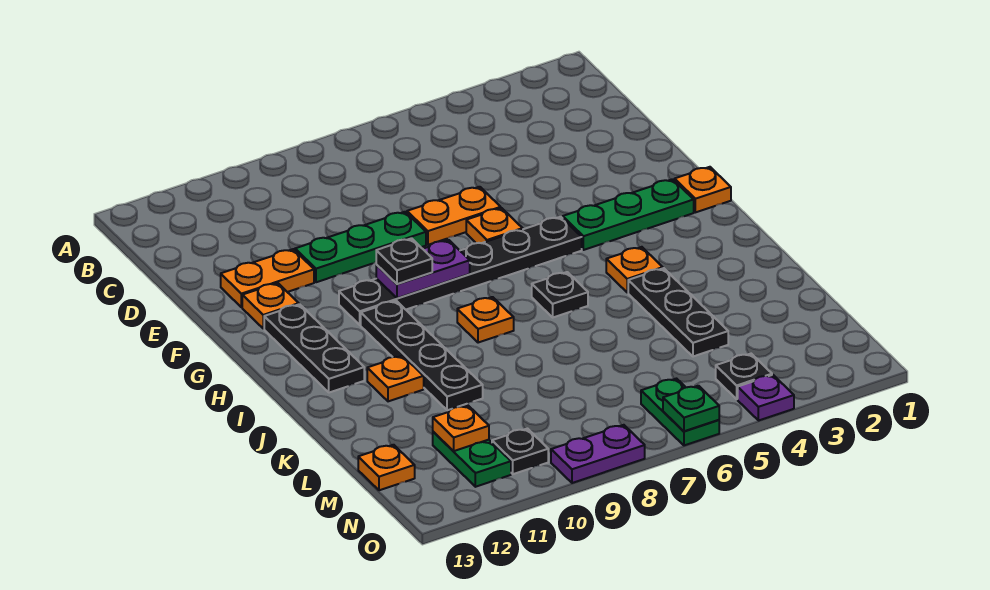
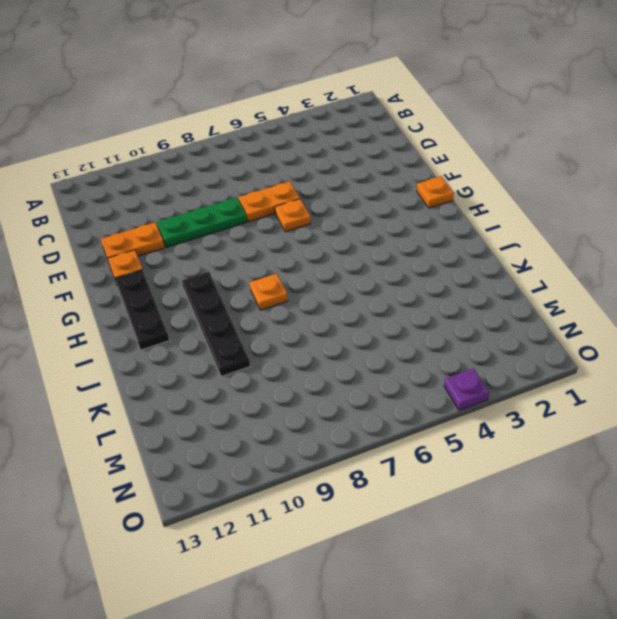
none -> green plate G2:G4 level 1
none -> black plate G5:G10 level 1
none -> orange plate I4 level 1

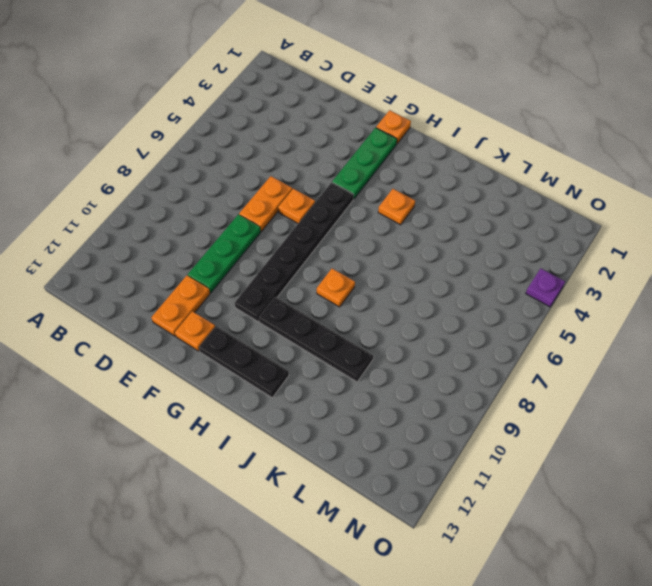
none -> black plate I6 level 1
none -> black plate J4:L4 level 1
none -> orange plate J11 level 1

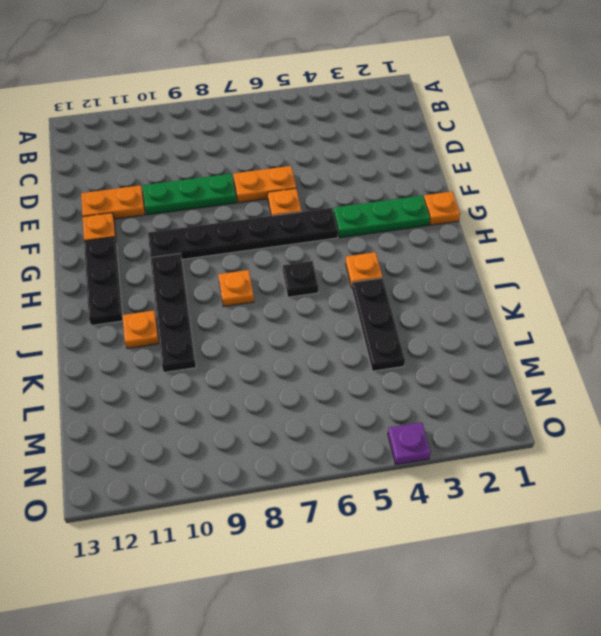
none -> green plate M11:N11 level 1
none -> orange plate M13 level 1
none -> black plate N4 level 1

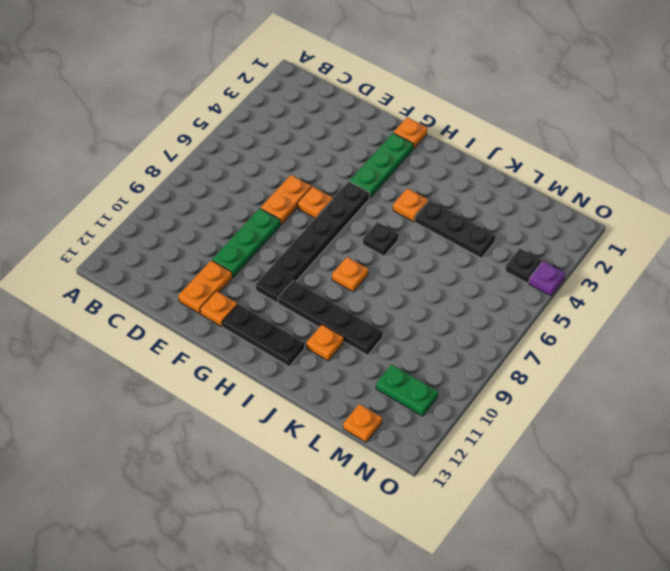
none -> green plate N6:O6 level 1
none -> black plate N10 level 1
none -> purple plate O8:O9 level 1

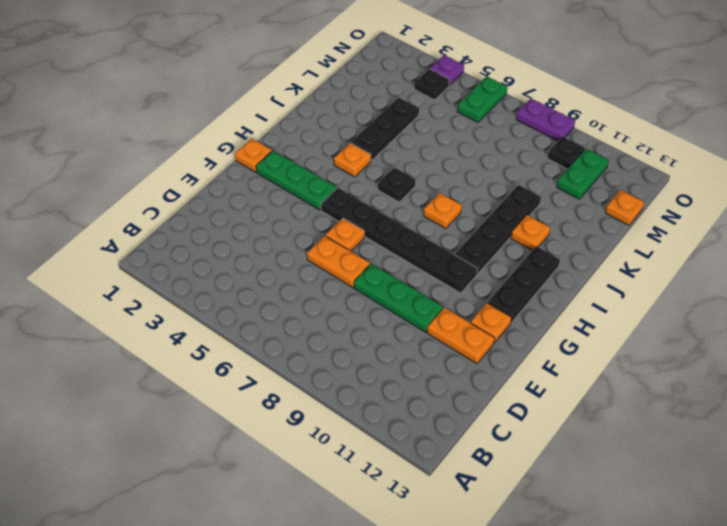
none -> purple plate G8:G9 level 2
none -> orange plate M11 level 2
none -> green plate O6 level 2

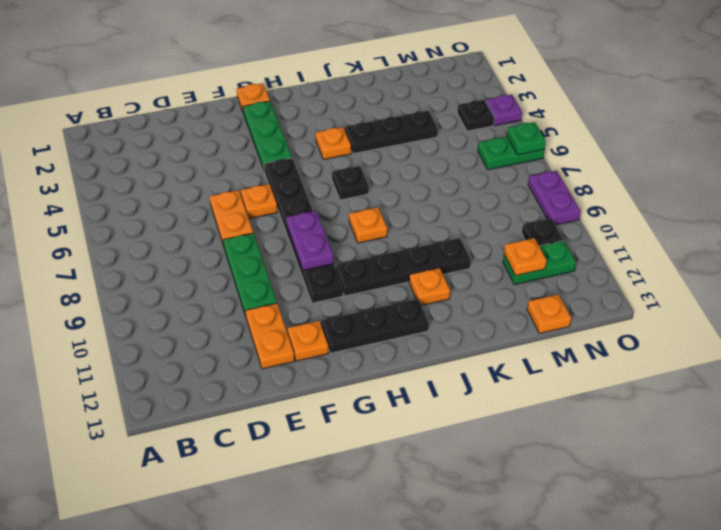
none -> black plate G9 level 3

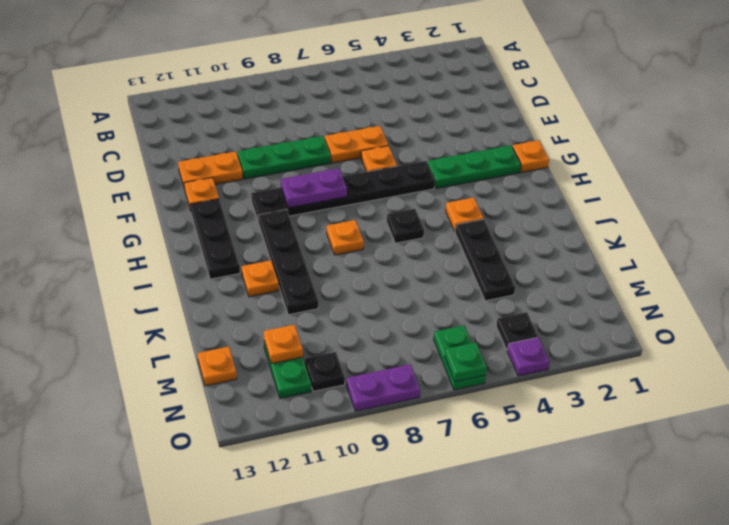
none -> black plate G9 level 3

